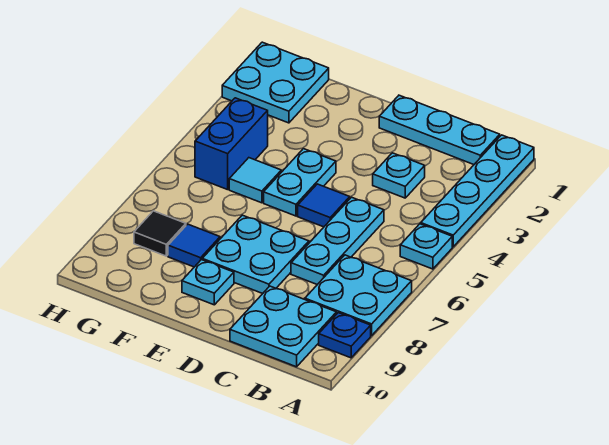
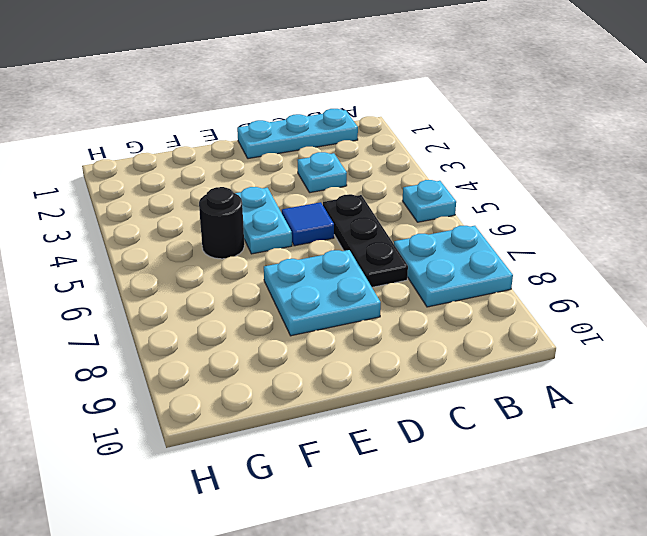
black plate C5:C7 level 1 -> cyan plate C5:C7 level 1
black round brick F5 level 1 -> cyan tile F5 level 1
none -> cyan plate A1:A4 level 1
none -> blue plate A9 level 1
none -> cyan plate B9:C10 level 1

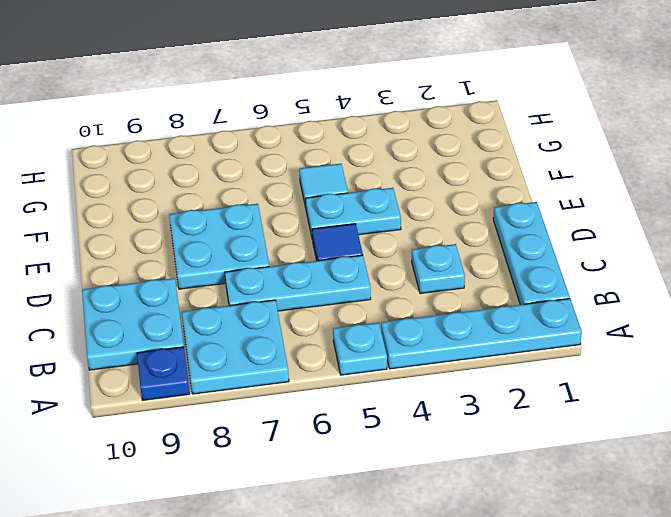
none -> cyan plate E9 level 1
none -> blue tile F8 level 1
none -> cyan plate G1:H2 level 1

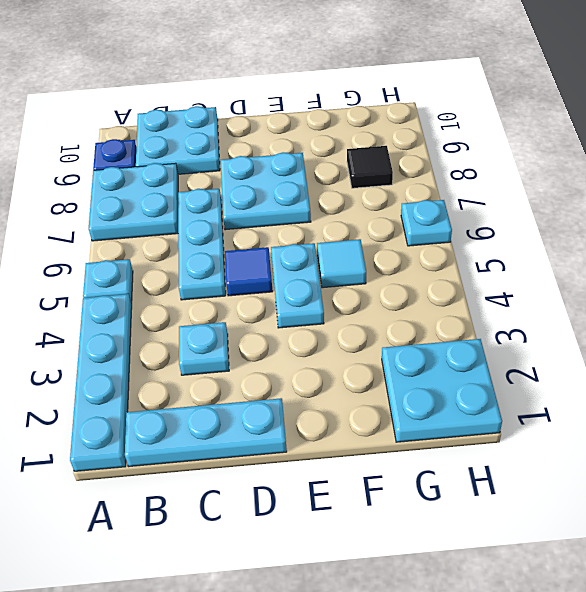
cyan plate H6 level 1 -> cyan plate E9 level 1
none -> blue tile F8 level 1
none -> blue brick G4:G5 level 1

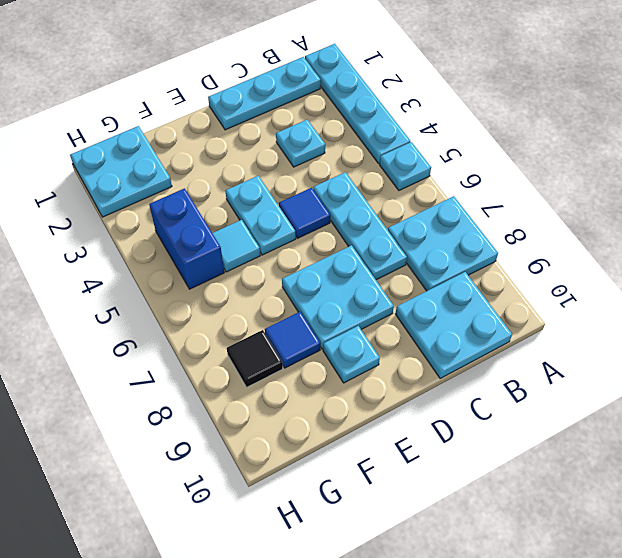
none -> blue plate A9 level 1

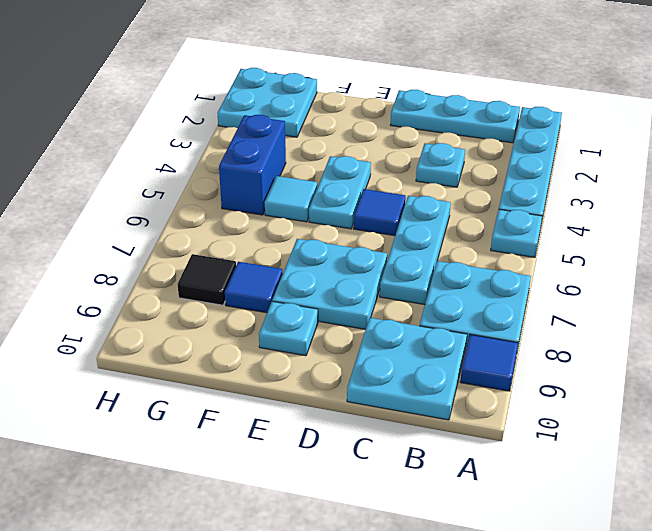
blue tile A9 level 1 -> blue plate A9 level 1

